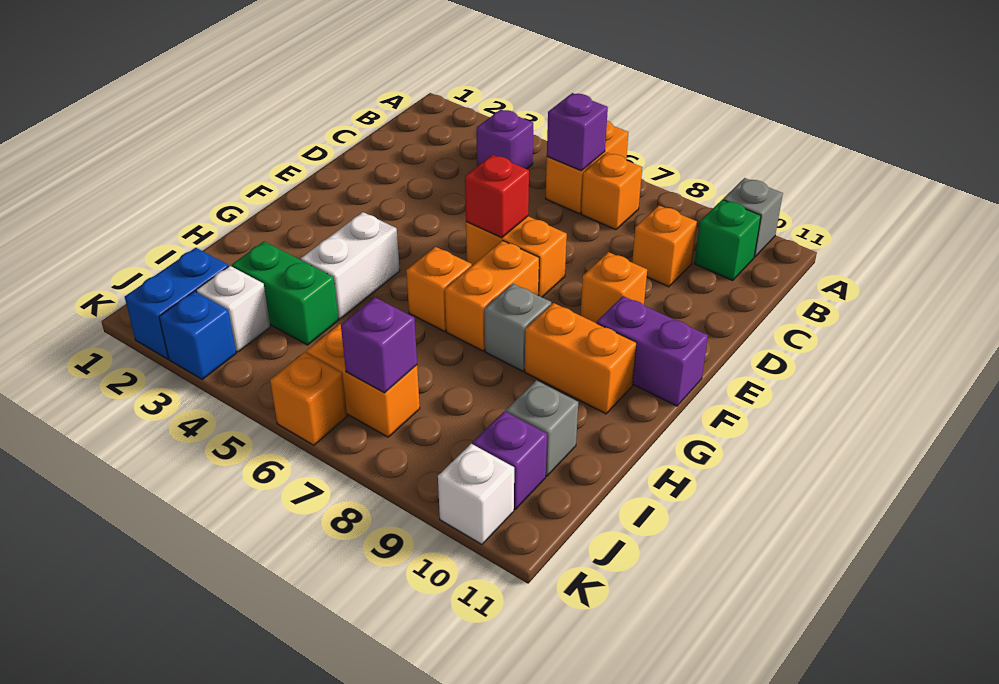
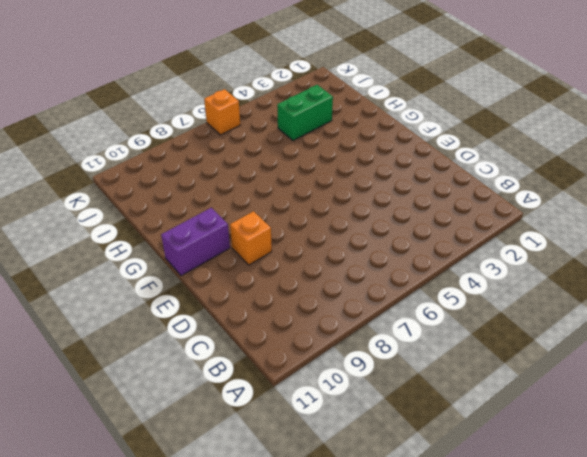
none -> orange brick A6:B6 level 1
none -> grey brick A10 level 1
none -> purple brick B4 level 1

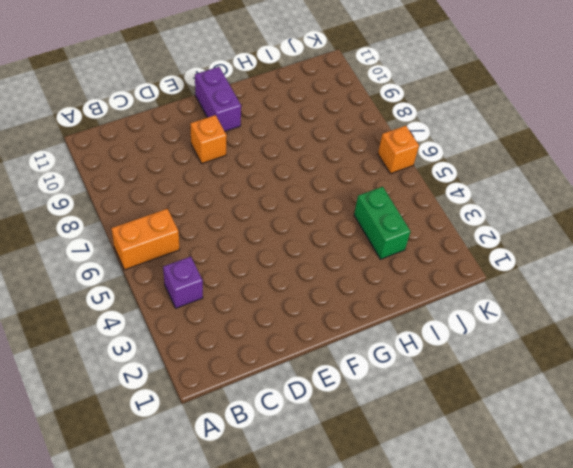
none -> grey brick A10 level 1
none -> orange brick B7 level 1
none -> green brick B10 level 1

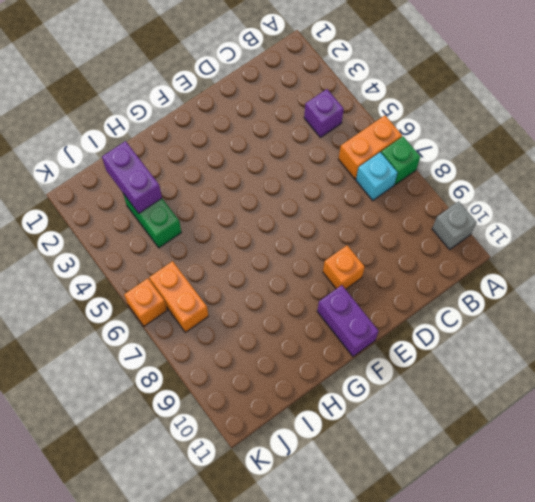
green brick A7 level 1 -> green brick B10 level 1
cyan brick B7 level 1 -> orange brick B7 level 1
purple brick I2:I3 level 2 -> none
none -> orange brick C9 level 1
none -> orange brick E6:E7 level 1
none -> orange brick F7:G7 level 1

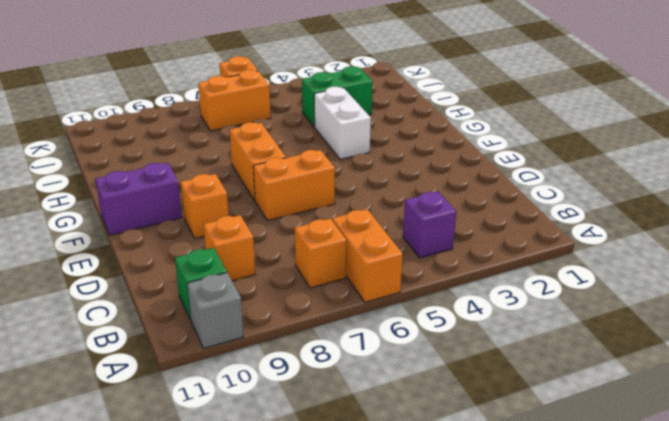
none -> orange brick G6 level 1
none -> grey brick G8 level 1
none -> orange brick G9:G10 level 1

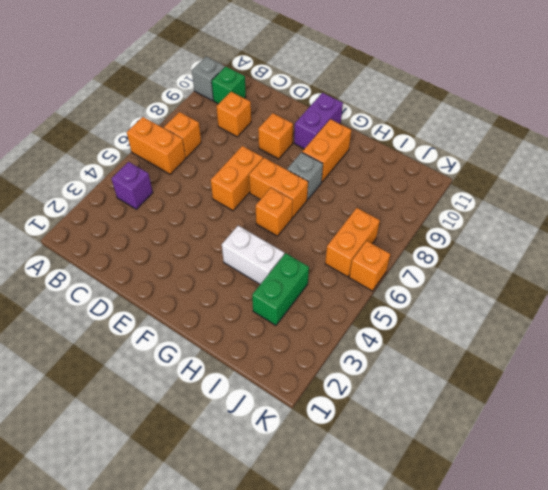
none -> grey brick I10 level 1
none -> blue brick J2:K2 level 1
none -> white brick J3 level 1

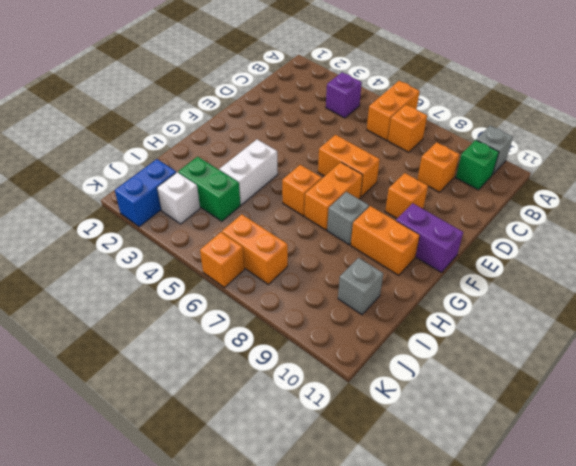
none -> purple brick J10 level 1
none -> blue brick K3 level 1
none -> white brick K10 level 1

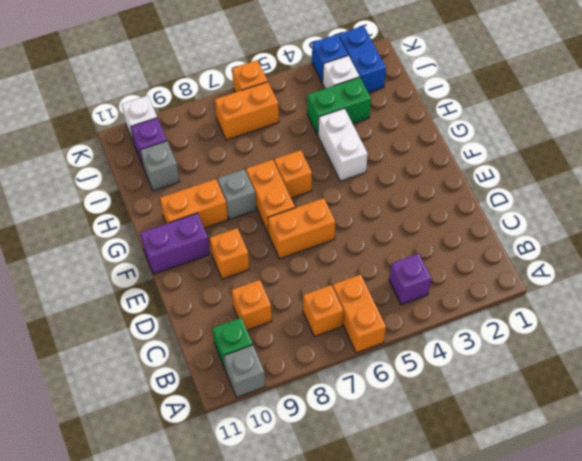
none -> purple brick B6 level 2
none -> red brick E6 level 2
none -> purple brick J7 level 2

